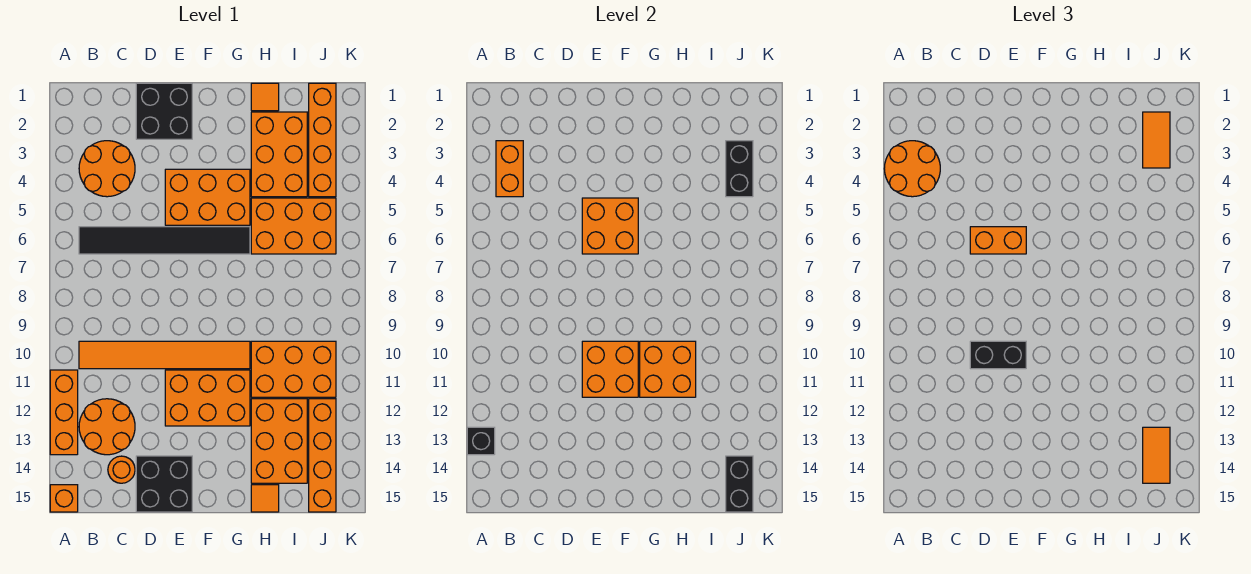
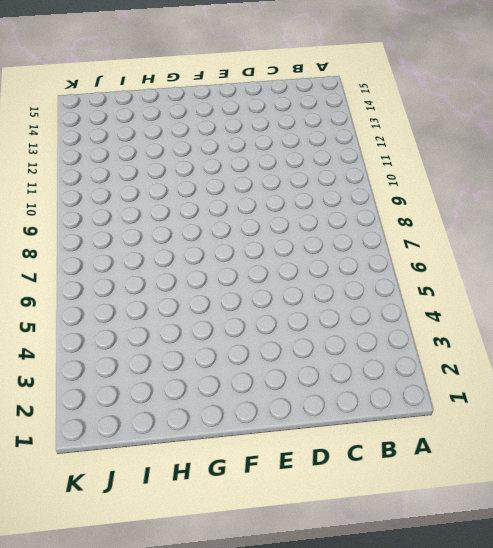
none -> orange brick A11:A13 level 1
none -> orange brick A15 level 1
none -> orange round brick B3:C4 level 1
none -> black tile B6:G6 level 1

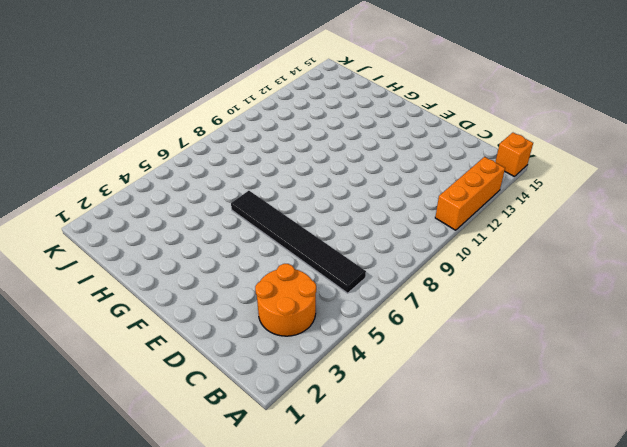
none -> orange tile B10:G10 level 1
none -> orange round brick B12:C13 level 1
none -> orange round brick C14 level 1
none -> black brick D1:E2 level 1

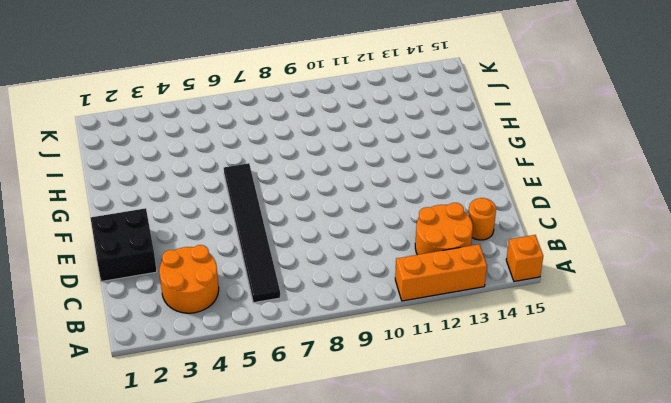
none -> orange tile B10:G10 level 1
none -> black brick D14:E15 level 1
none -> orange brick E4:G5 level 1
none -> orange brick E11:G12 level 1

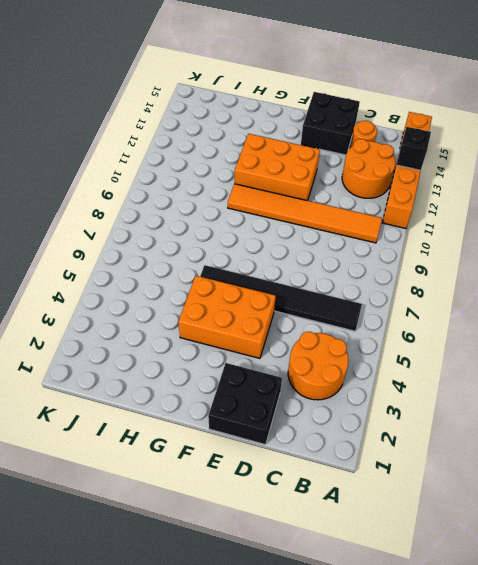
none -> orange tile H1 level 1
none -> orange brick H2:I4 level 1
none -> orange brick H5:J6 level 1
none -> orange brick H10:J11 level 1

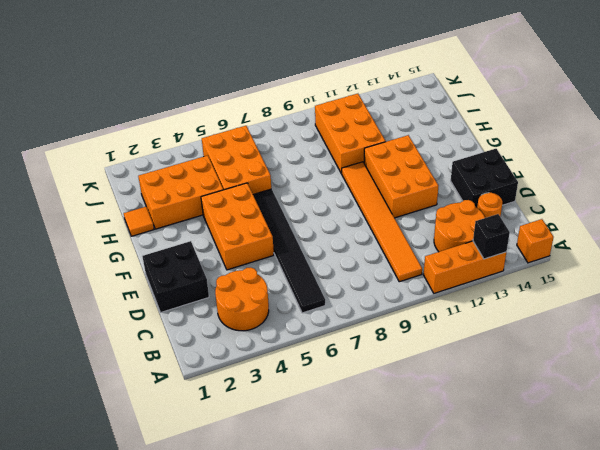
none -> orange brick H12:I14 level 1
none -> orange tile H15 level 1
none -> orange brick J1:J4 level 1
none -> orange brick J12:J15 level 1

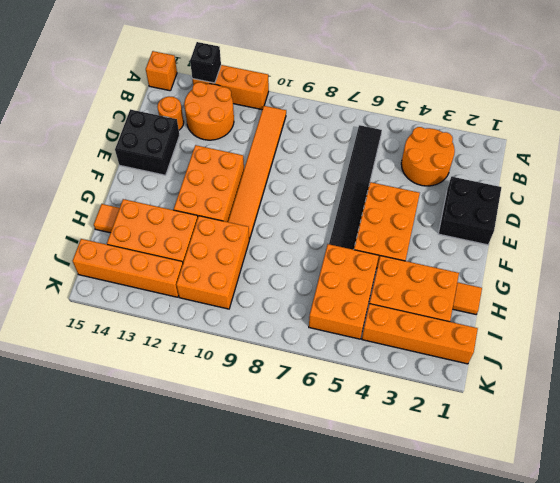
none -> orange brick B3:B4 level 2
none -> orange brick E5:F6 level 2
none -> orange brick E10:F11 level 2
none -> orange brick G10:H11 level 2

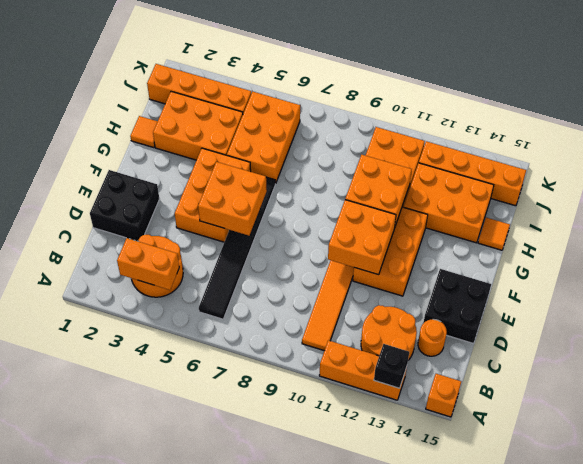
none -> black brick J3:J4 level 2
none -> black brick J14:J15 level 2
none -> orange round brick A3:B4 level 3
none -> orange brick D6:E6 level 3

